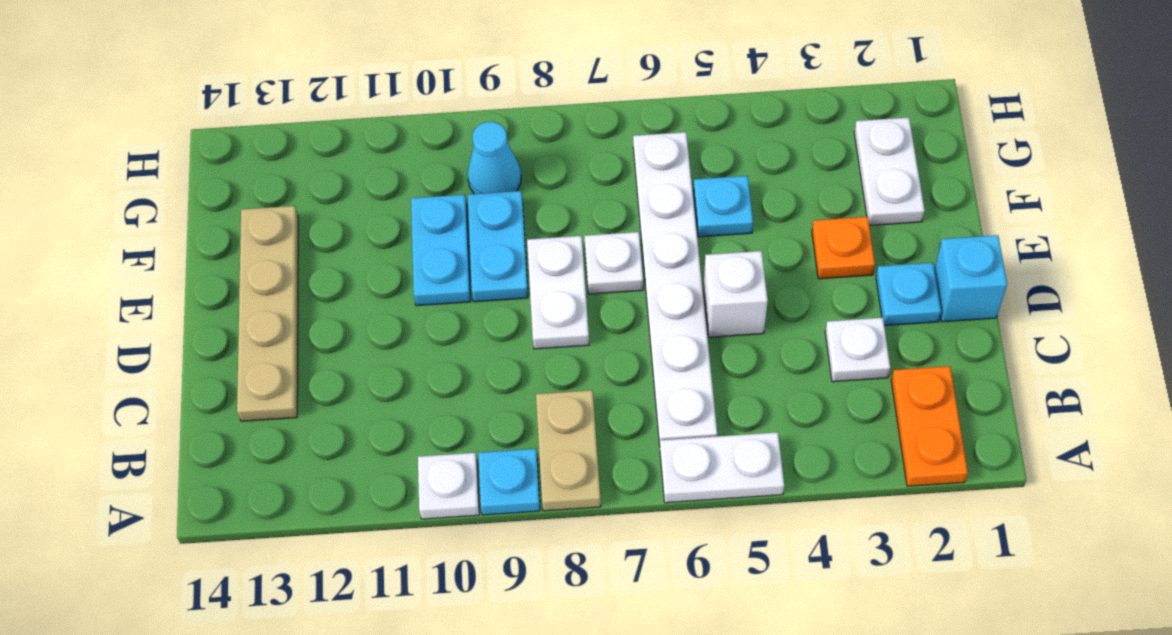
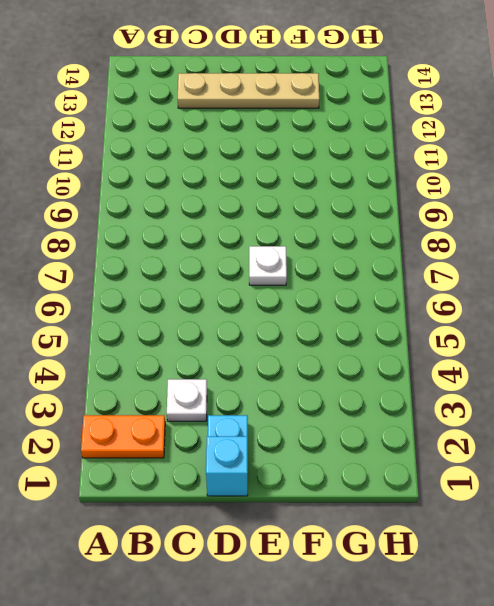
none -> white plate A5:A6 level 1
none -> tan plate A8:B8 level 1
none -> cyan plate A9 level 1

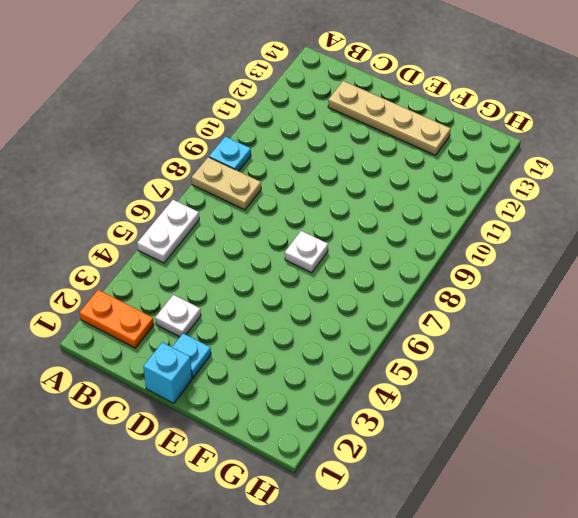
none -> white plate A10 level 1
none -> white plate B6:G6 level 1
none -> white brick D5 level 1

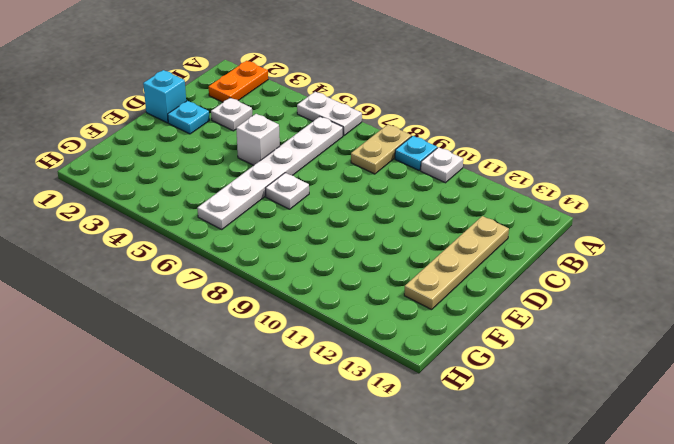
none -> white plate D8:E8 level 1
none -> orange plate E3 level 1
none -> cyan plate E9:F9 level 1

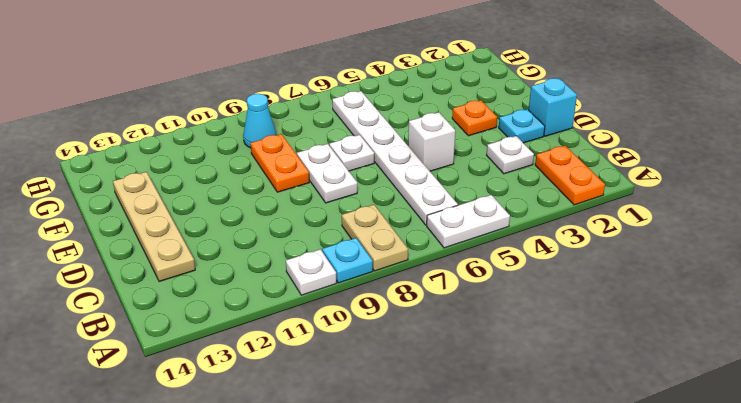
orange plate E9:F9 level 1 -> cyan plate E9:F9 level 1
none -> cyan plate E10:F10 level 1
none -> white plate F2:G2 level 1
none -> cyan plate F5 level 1

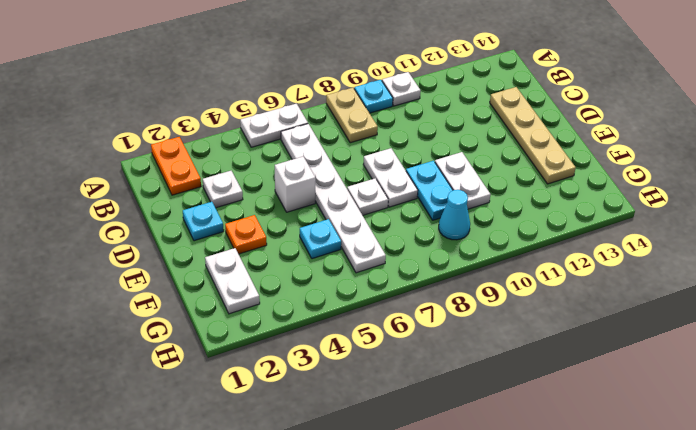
white plate E10:F10 level 1 -> cyan plate E10:F10 level 1
none -> cyan brick D1 level 1

